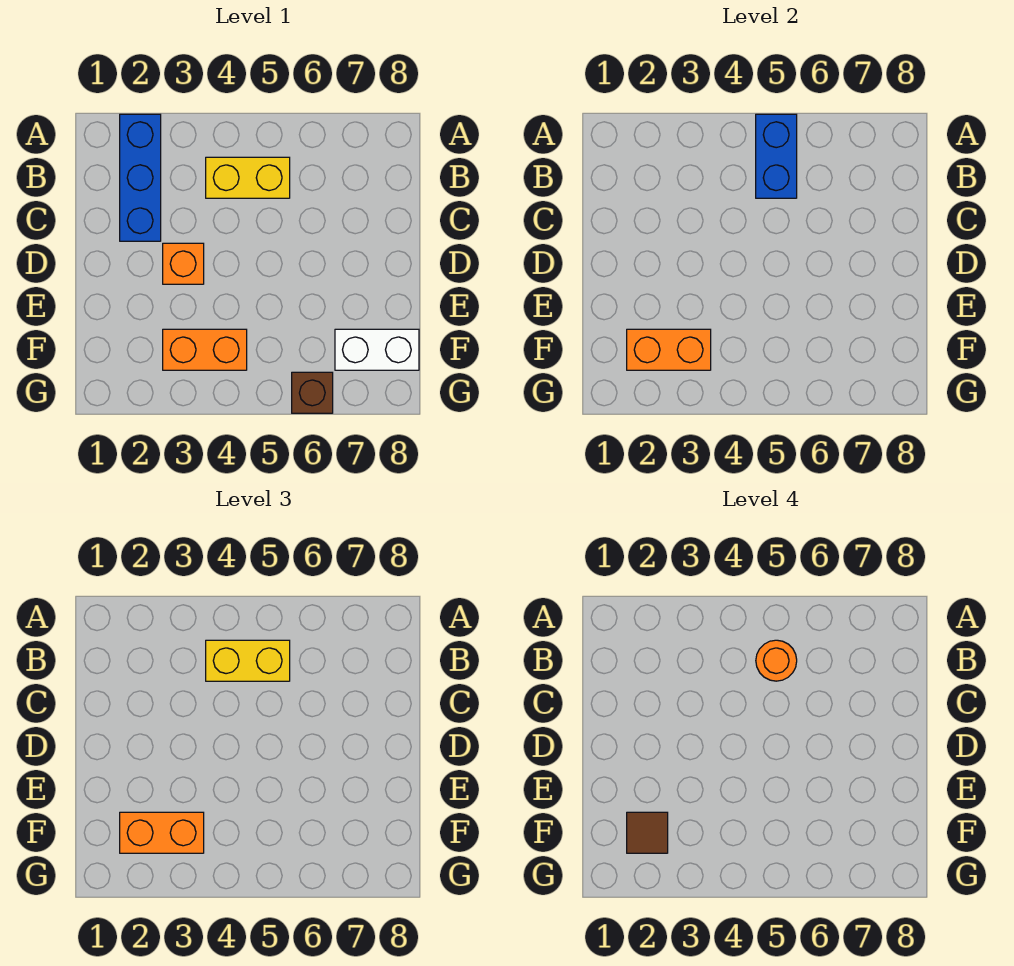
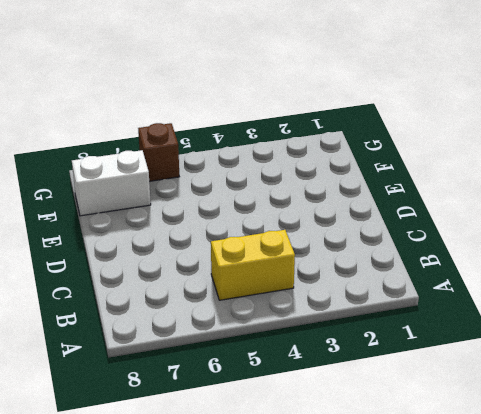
none -> blue brick A2:C2 level 1
none -> orange brick D3 level 1
none -> orange brick F3:F4 level 1

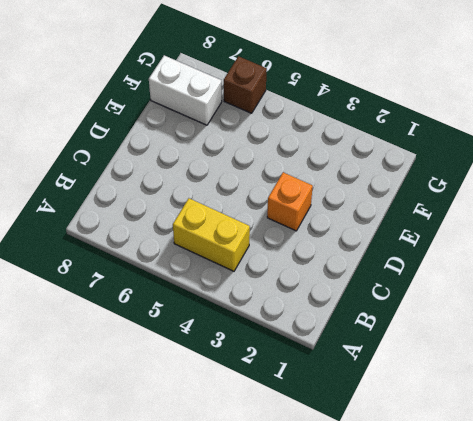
none -> blue brick A2:C2 level 1
none -> orange brick F3:F4 level 1
none -> blue brick A5:B5 level 2

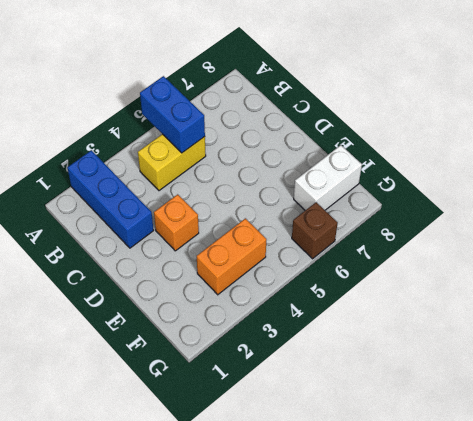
none -> orange brick F2:F3 level 2
none -> yellow brick B4:B5 level 3
none -> orange brick F2:F3 level 3

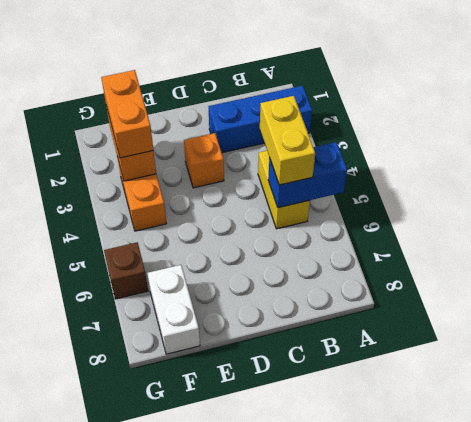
none -> orange round brick B5 level 4
none -> brown tile F2 level 4

